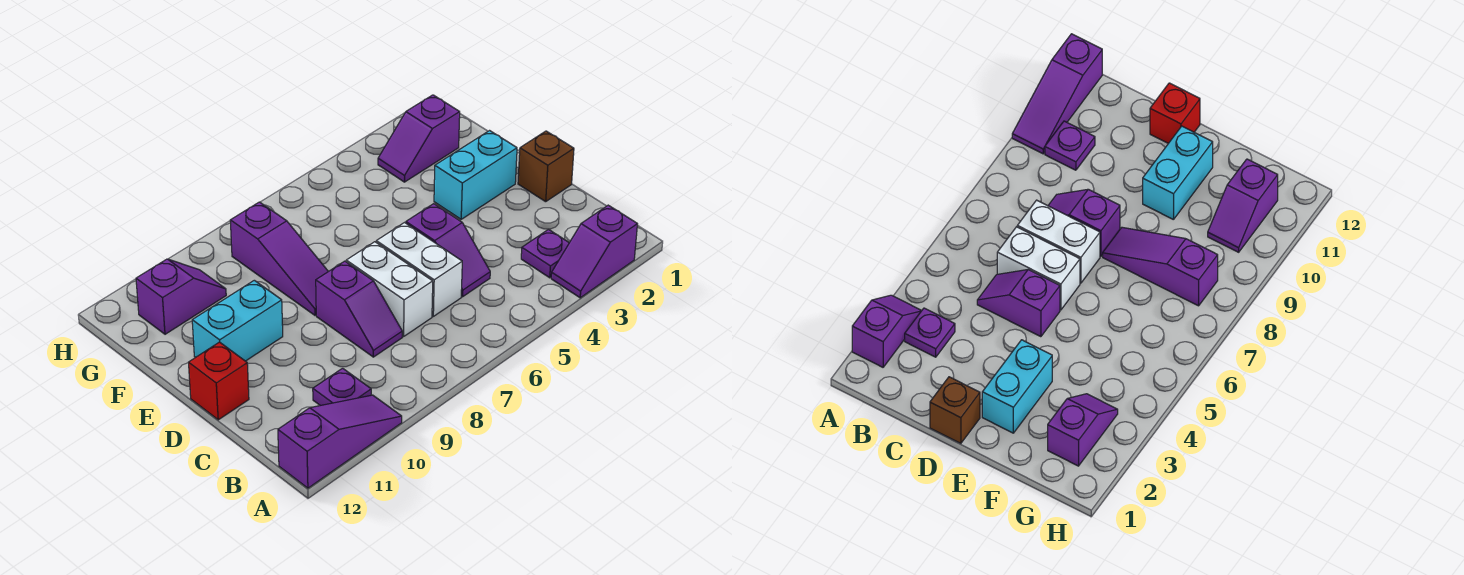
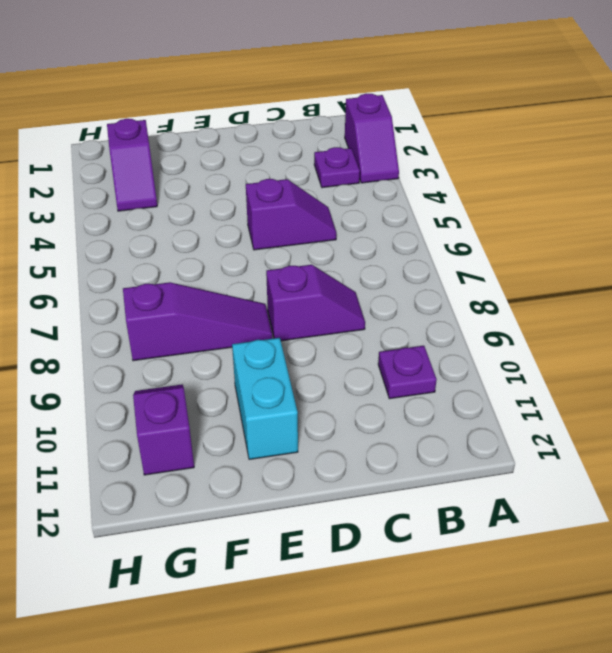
none -> purple slope A10:A12 level 1 top 12
none -> white brick C6:D6 level 1
none -> white brick C7:D7 level 1

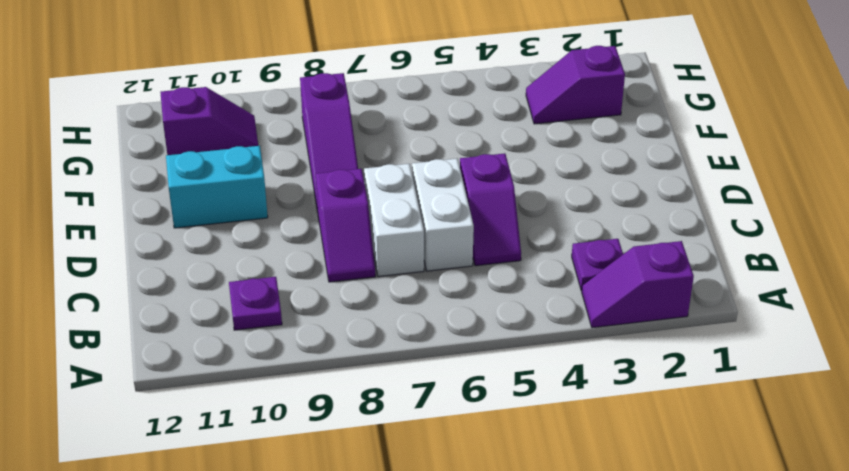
none -> purple slope A10:A12 level 1 top 12
none -> brown brick D1 level 1
none -> red brick D12 level 1

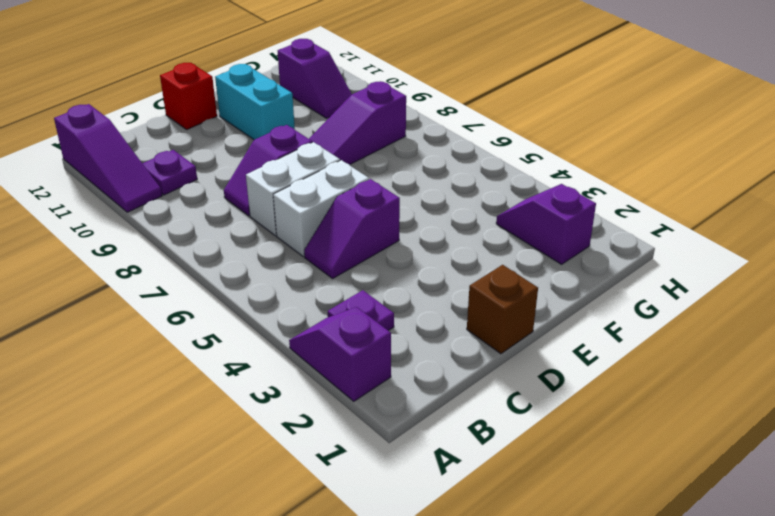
none -> cyan brick E2:E3 level 1

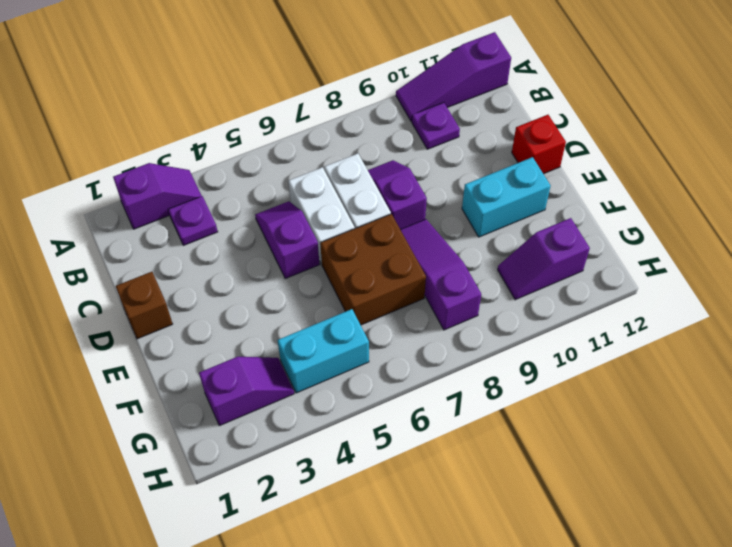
brown brick E6:F7 level 1 -> none
cyan brick G4:G5 level 1 -> cyan brick E2:E3 level 1

